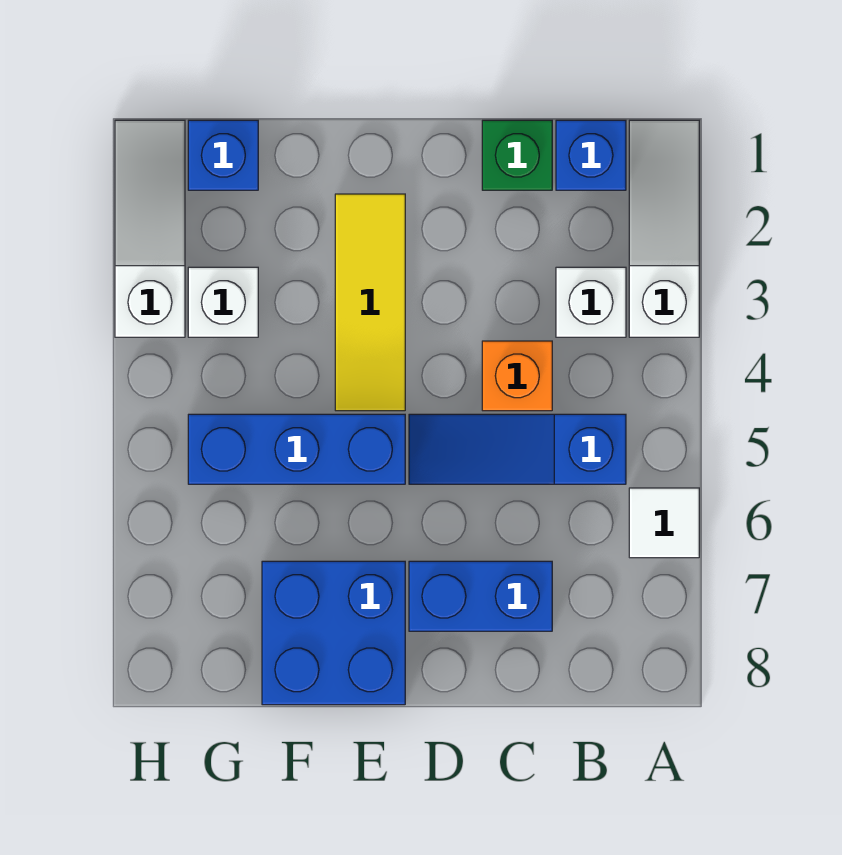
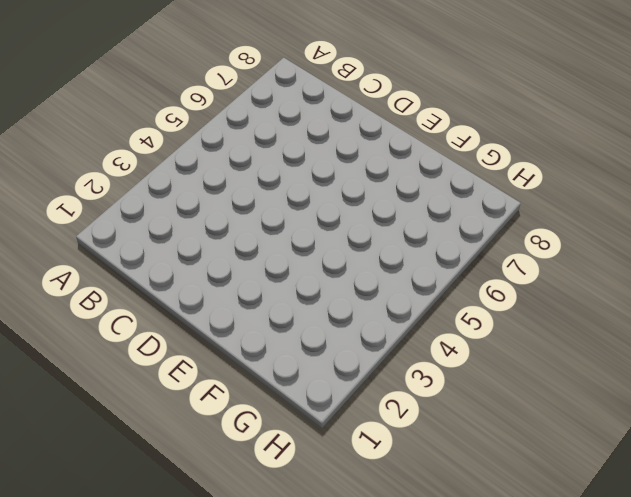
none -> white slope A1:A3 level 1 top 3
none -> white tile A6 level 1
none -> blue brick B1 level 1

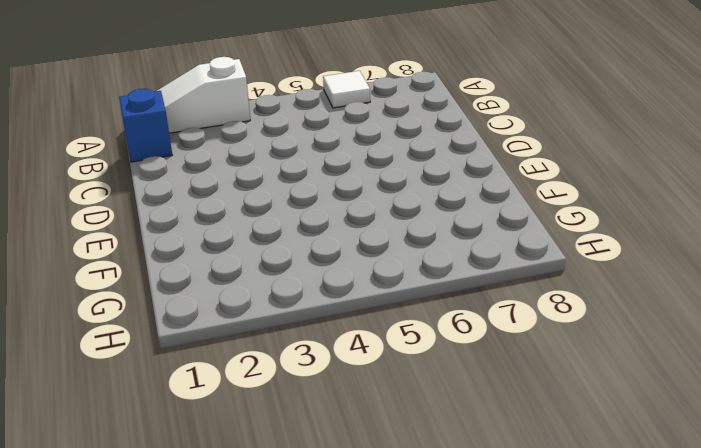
none -> white brick B3 level 1
none -> blue slope B5:D5 level 1 top B
none -> green brick C1 level 1

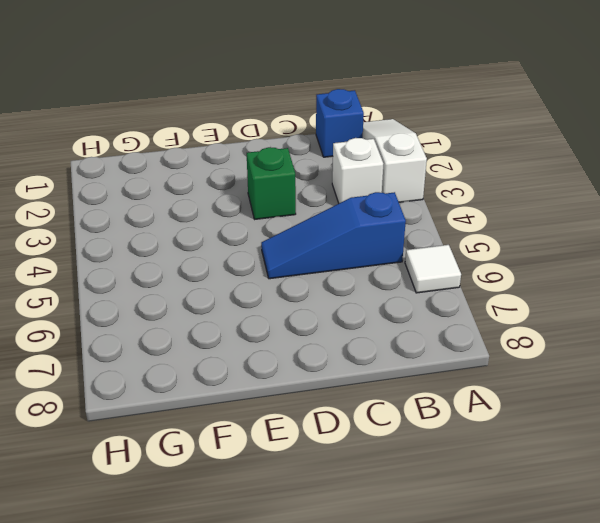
green brick D3 level 1 -> green brick C1 level 1
none -> orange brick C4 level 1
none -> blue brick C7:D7 level 1
none -> yellow tile E2:E4 level 1

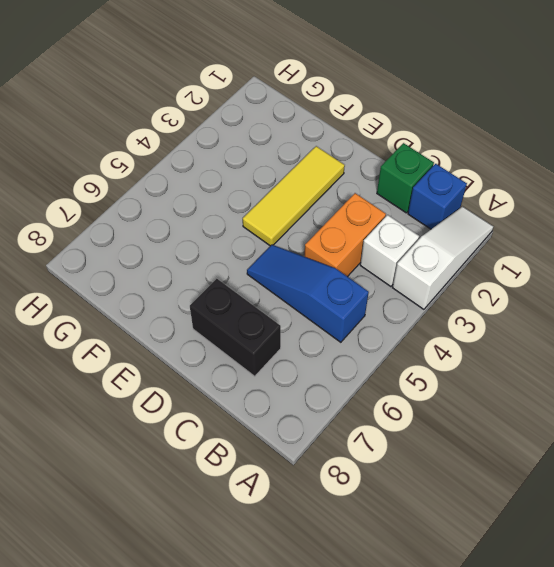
orange brick C3:C4 level 1 -> orange brick C4 level 1
black brick C7:D7 level 1 -> blue brick C7:D7 level 1
none -> white tile A6 level 1
none -> blue brick E5:G5 level 1
none -> blue brick E7:F8 level 1

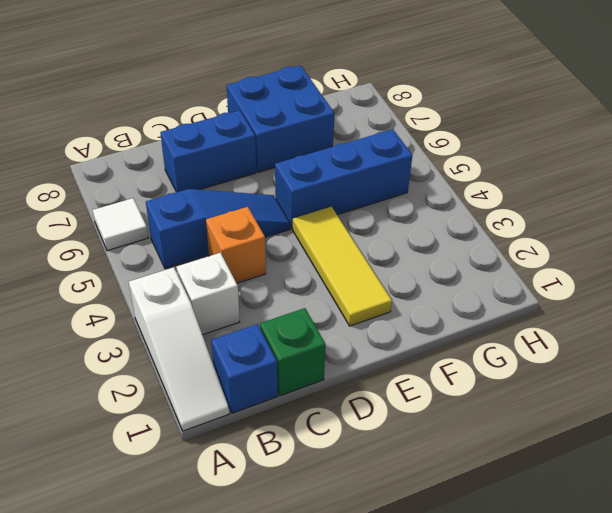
none -> blue brick G1 level 1
none -> white brick G3 level 1
none -> white slope H1:H3 level 1 top 3

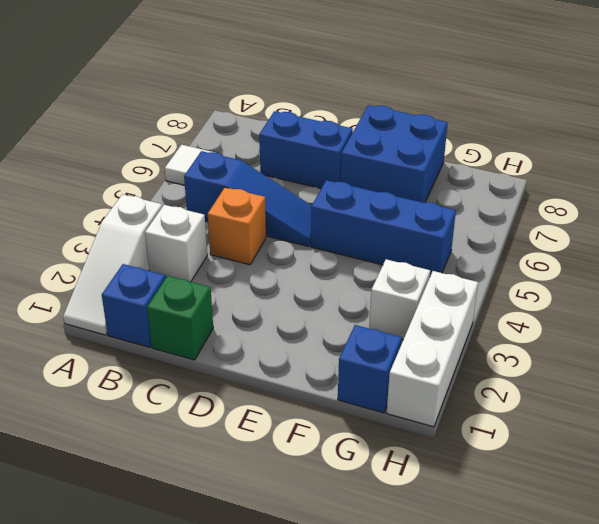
white brick H1:H3 level 1 -> white slope H1:H3 level 1 top 3
none -> yellow tile E2:E4 level 1

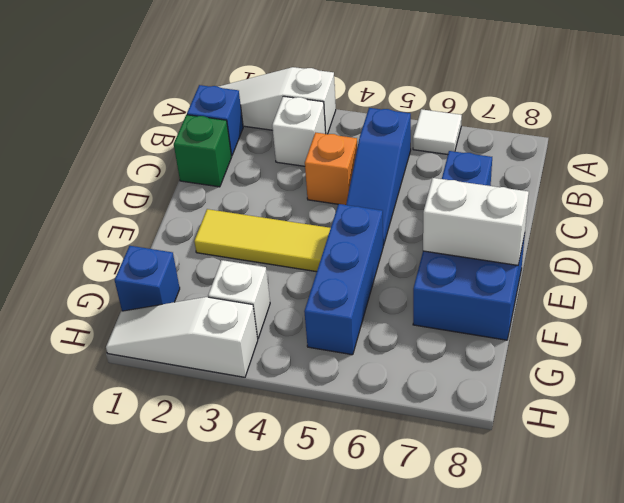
white brick E7:E8 level 2 -> none

